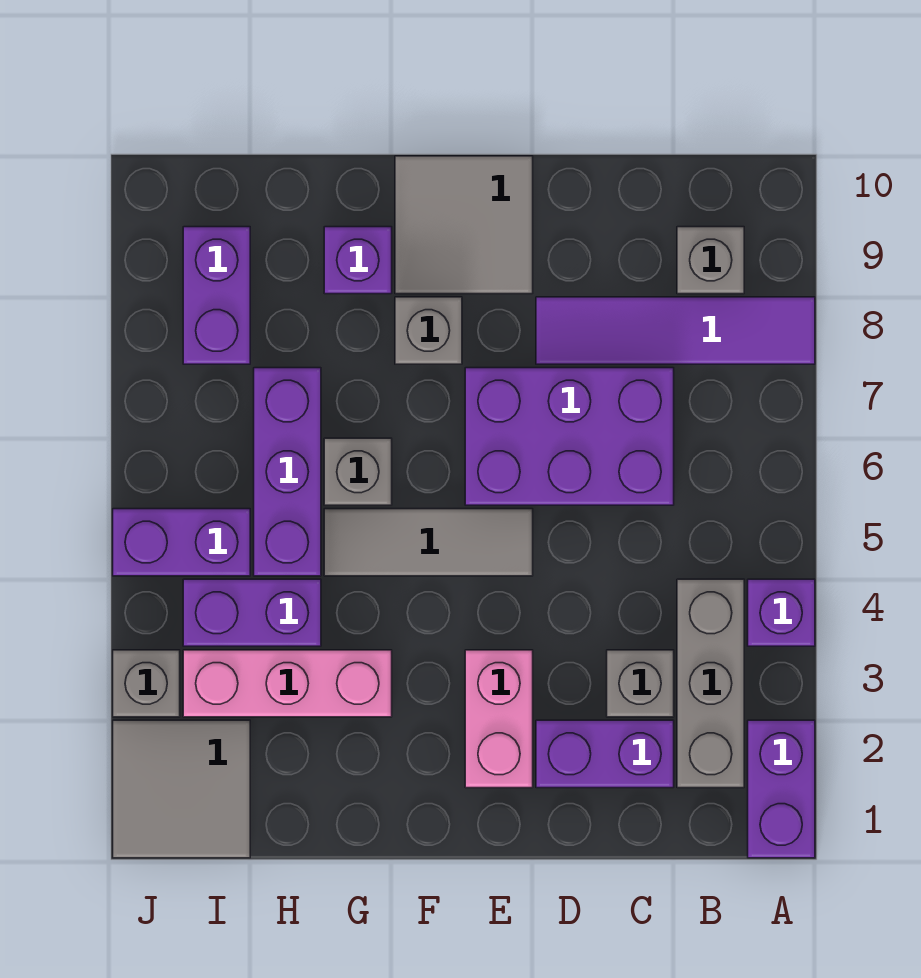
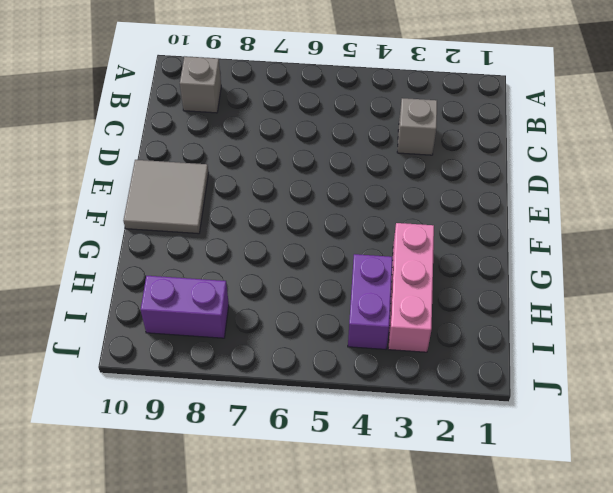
none -> purple brick A1:A2 level 1
none -> purple brick A4 level 1
none -> purple tile A8:D8 level 1

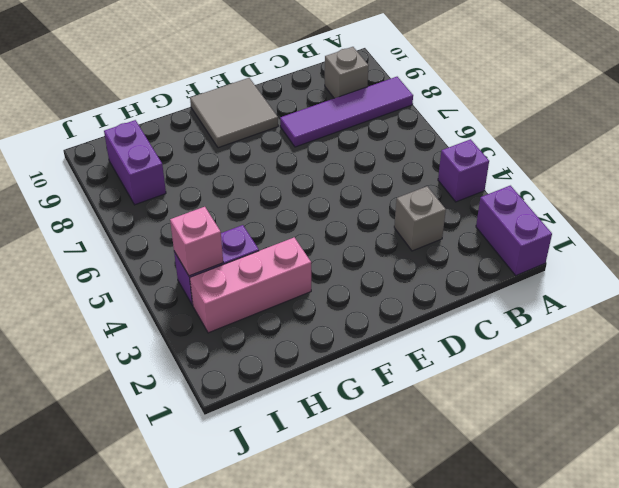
pink brick I4 level 2 -> none
none -> grey brick B2:B4 level 1
none -> purple brick C2:D2 level 1
none -> purple brick C6:E7 level 1

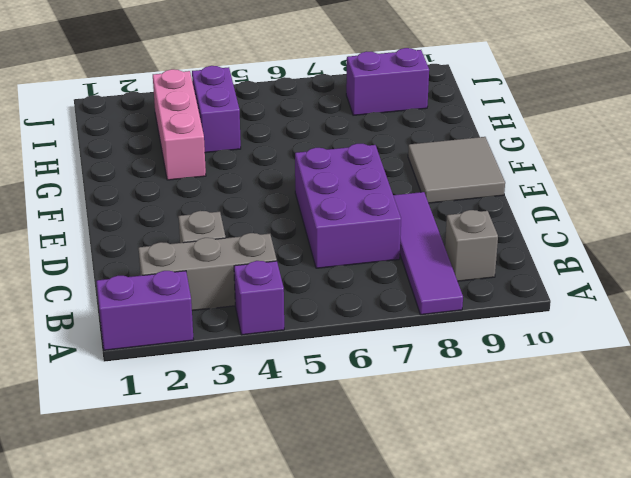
none -> purple brick C2:D2 level 1
none -> pink brick E2:E3 level 1
none -> grey tile E5:G5 level 1

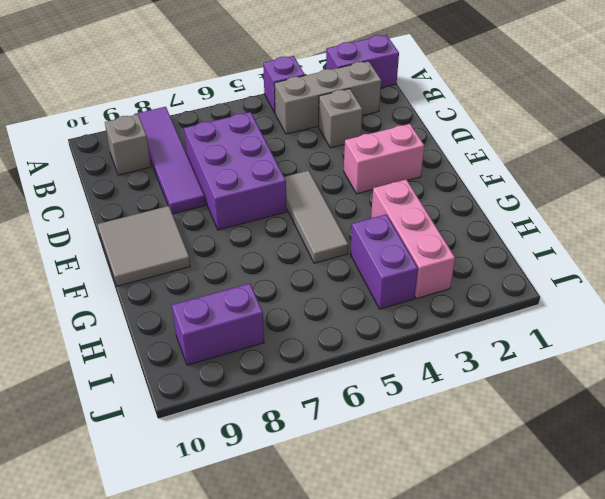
none -> purple brick C2:D2 level 1
none -> grey brick F8 level 1
none -> grey brick G6 level 1

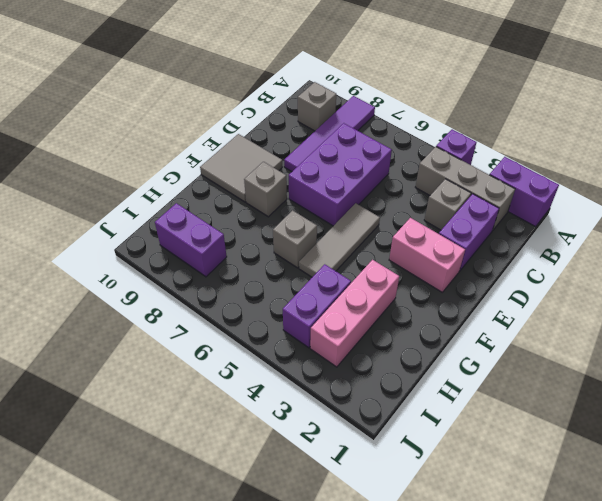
none -> purple brick G9 level 1
none -> purple brick H5:H7 level 1
none -> grey tile I1:J2 level 1

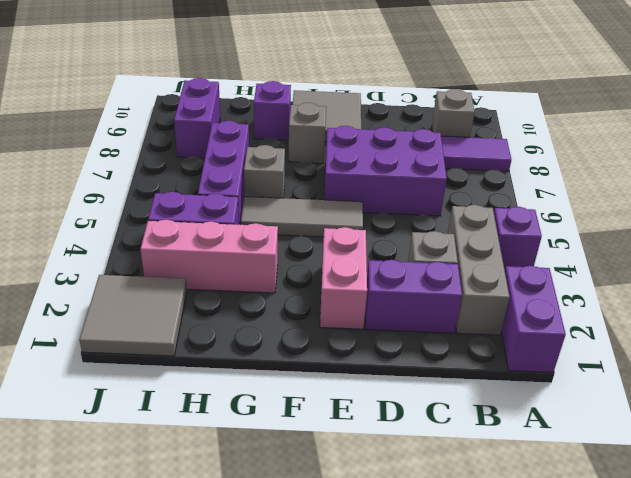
none -> purple brick I5:J5 level 1
none -> grey brick J3 level 1

